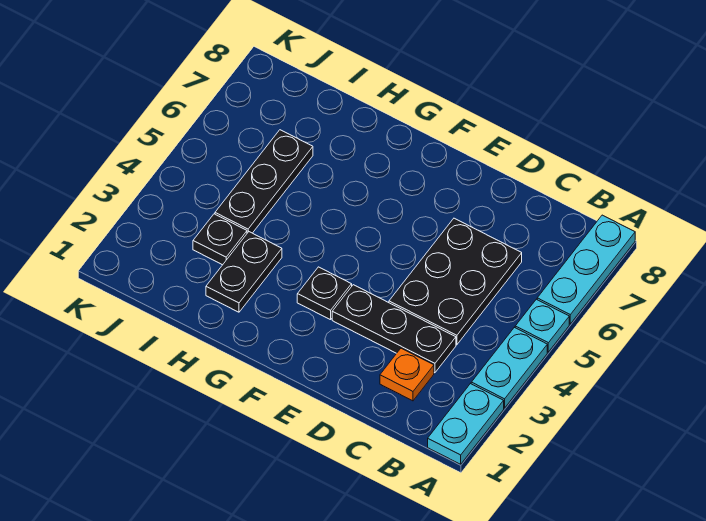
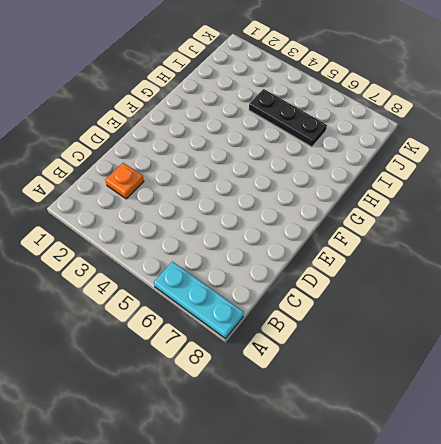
none -> cyan plate A1:A2 level 1
none -> cyan plate A3:A4 level 1

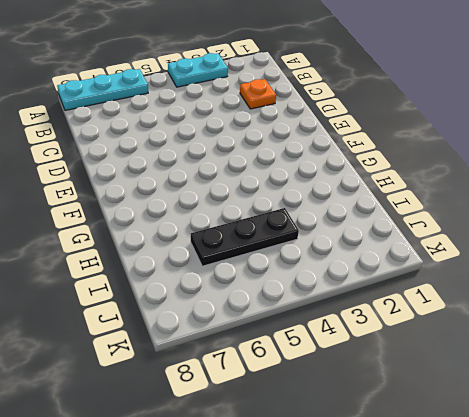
none -> cyan plate A1:A2 level 1
none -> cyan plate A5 level 1

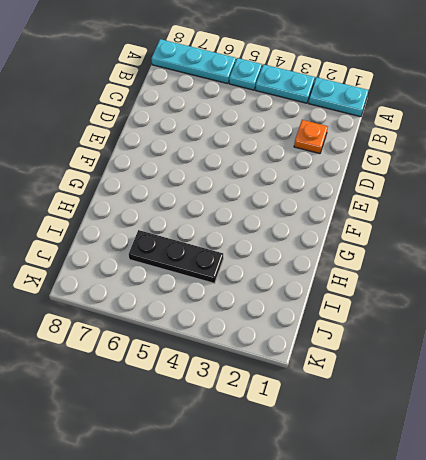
none -> black plate C3:E3 level 1
none -> black plate C4:D6 level 1

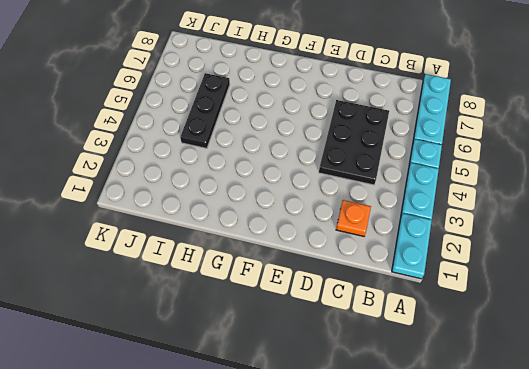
none -> black plate C3:E3 level 1
none -> black plate F3 level 1

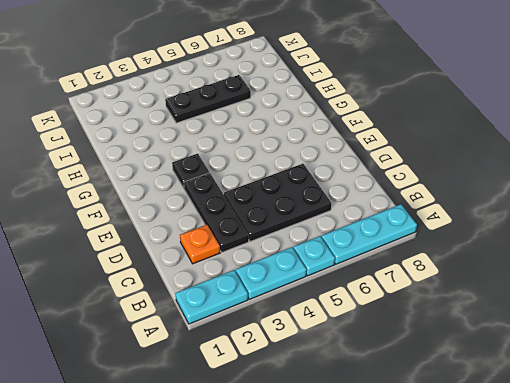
none -> black plate H2:H3 level 1
none -> black plate I3 level 1

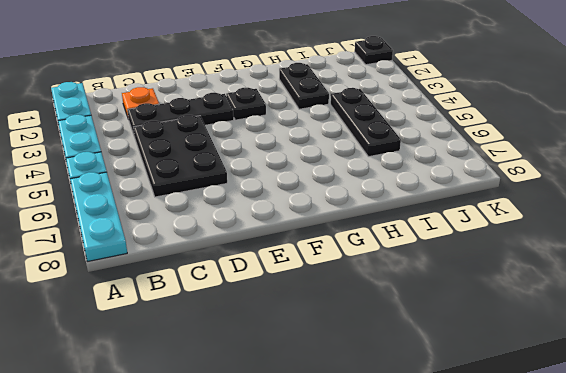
black plate K1 level 1 -> black plate I3 level 1

